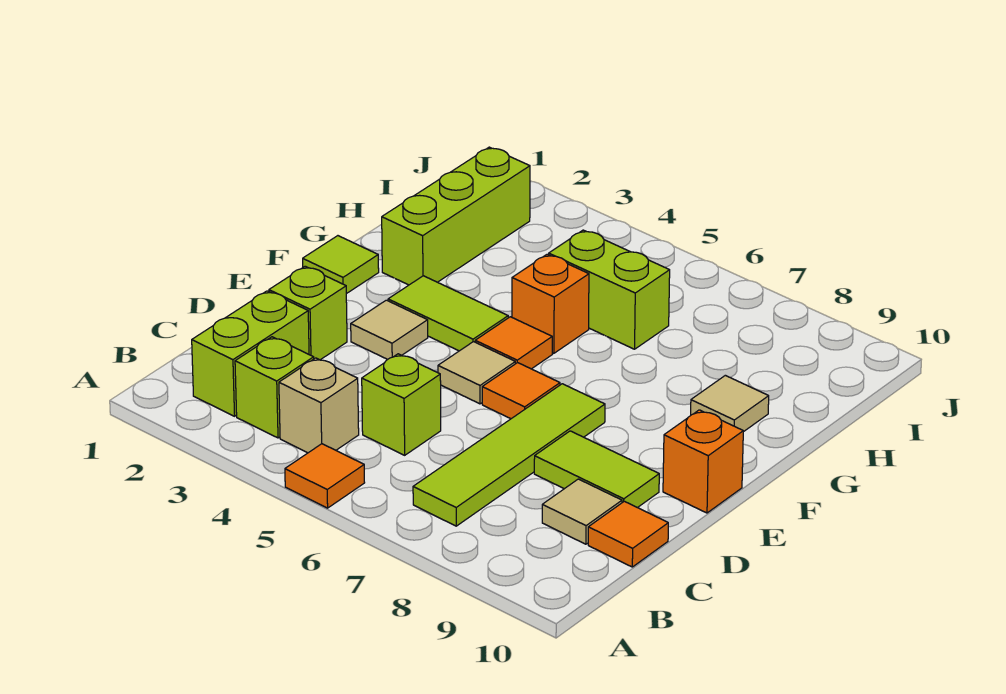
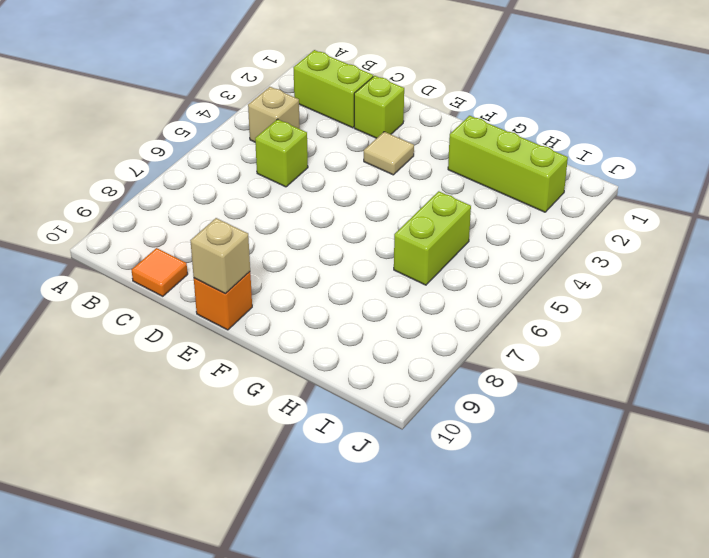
tan brick E10 level 2 -> none
none -> orange tile A5 level 1
none -> lime brick B3 level 1
none -> lime tile B7:E7 level 1

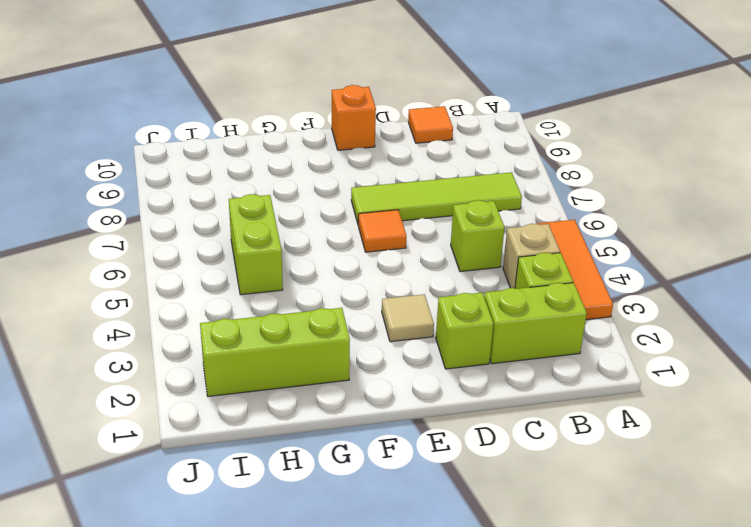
orange tile A3:A5 level 1 -> orange tile A5 level 1
none -> tan tile C9 level 1
none -> lime tile D8:D9 level 1
none -> tan tile E5 level 1

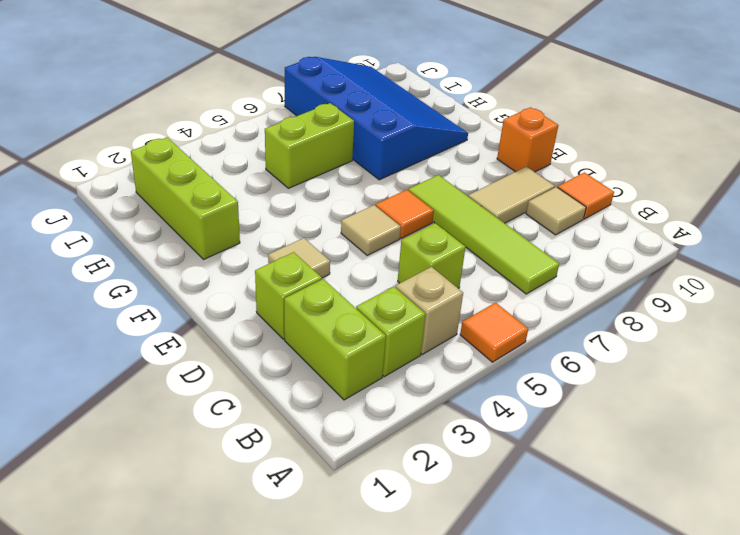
tan tile D8:D9 level 1 -> lime tile D8:D9 level 1
blue slope G7:J9 level 1 top 7 -> tan tile G9 level 1
none -> lime tile F1 level 1
none -> lime tile F3:F4 level 1
none -> orange tile F5 level 1

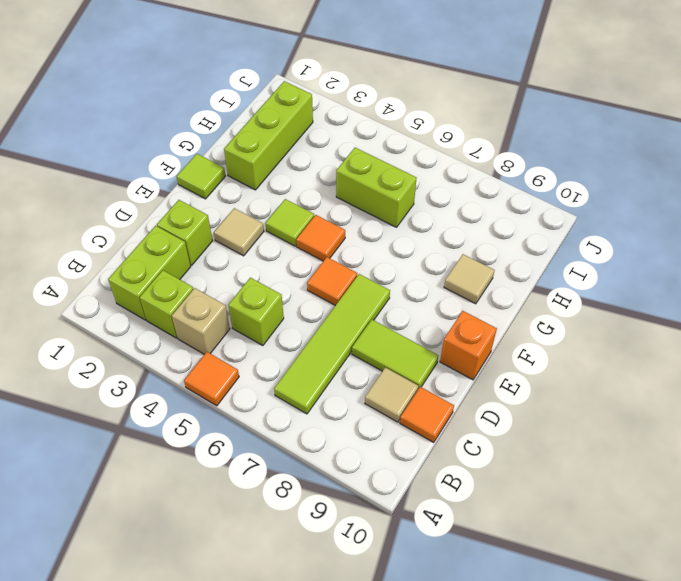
lime tile F4 level 1 -> lime tile F3:F4 level 1
none -> tan tile E5 level 1
none -> orange brick G5 level 1

